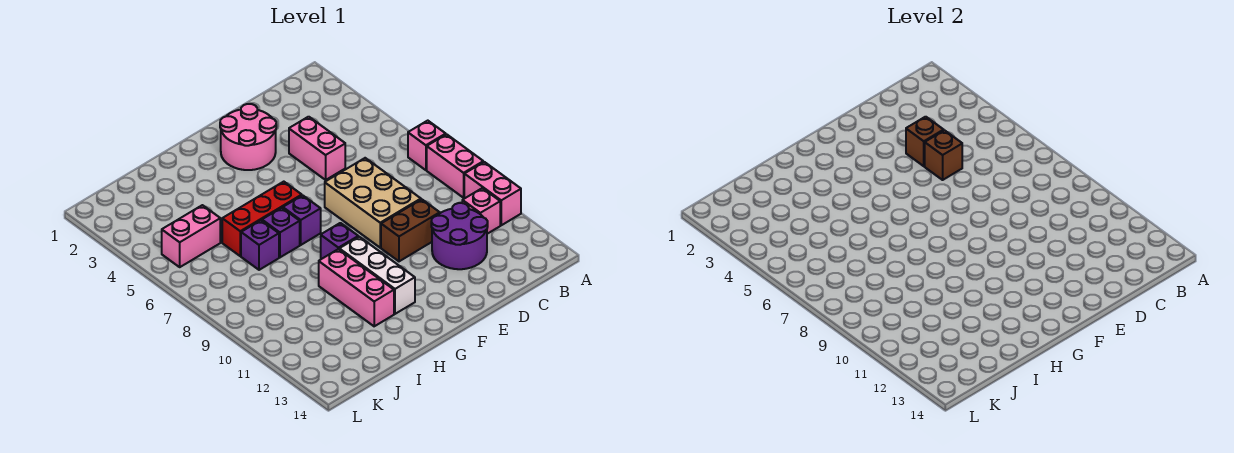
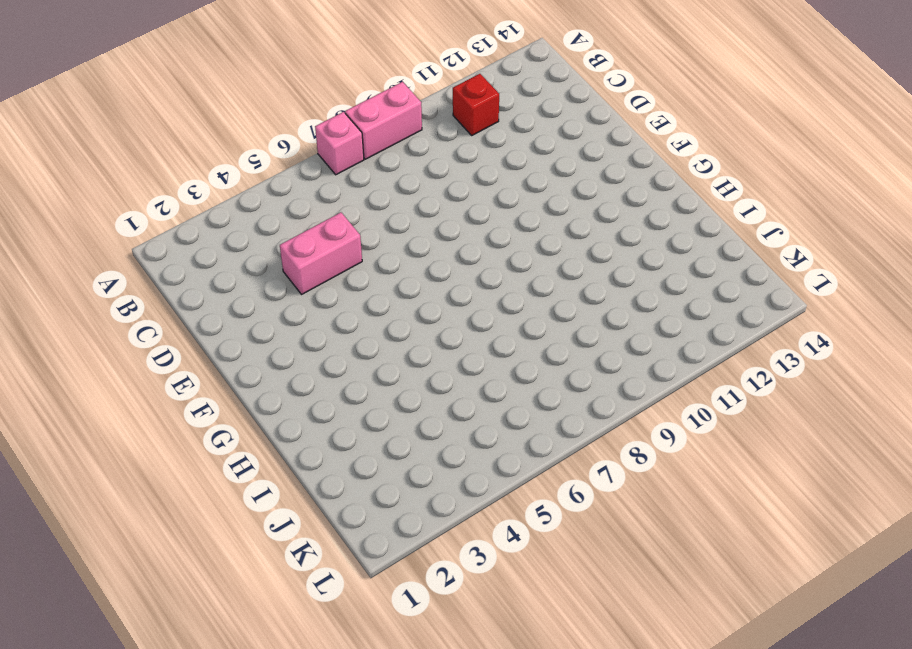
red brick B11 level 1 -> pink brick B11 level 1
none -> pink brick A10:A11 level 1
none -> purple round brick C11:D12 level 1
none -> tan brick D7:E9 level 1

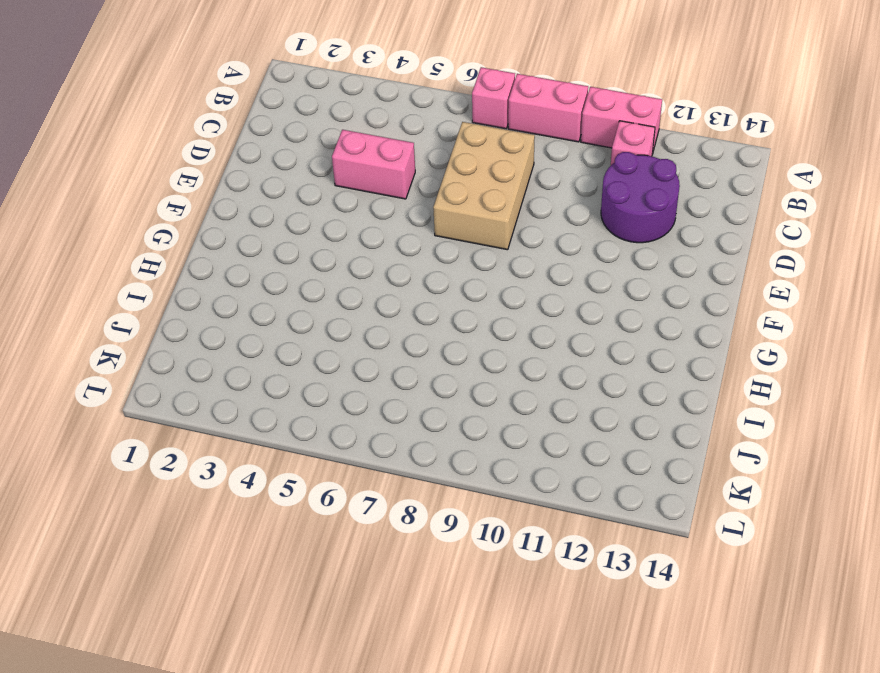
tan brick C7:E8 level 1 -> tan brick D7:E9 level 1
none -> brown brick D10:E10 level 1
none -> pink round brick E2:F3 level 1
none -> red brick G6:I6 level 1

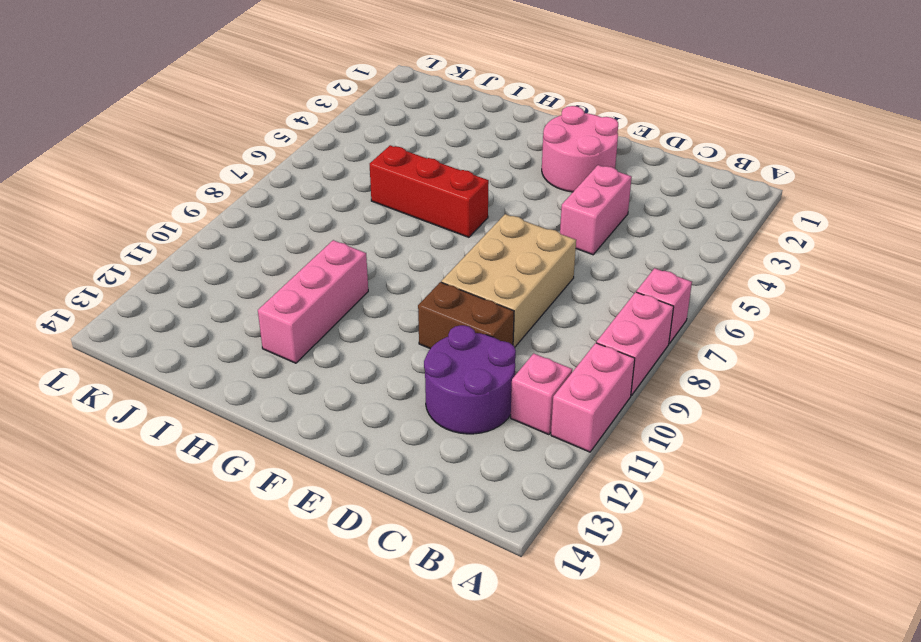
none -> purple brick G7 level 1
none -> purple brick G9 level 1
none -> white brick G10:G12 level 1

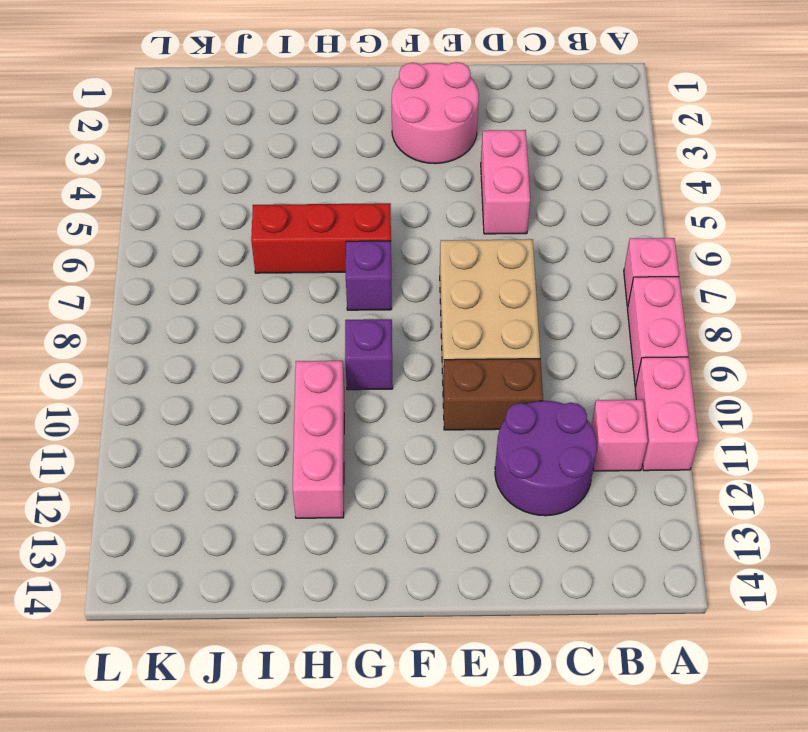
none -> white brick G10:G12 level 1
none -> purple brick H7 level 1
none -> purple brick I7 level 1

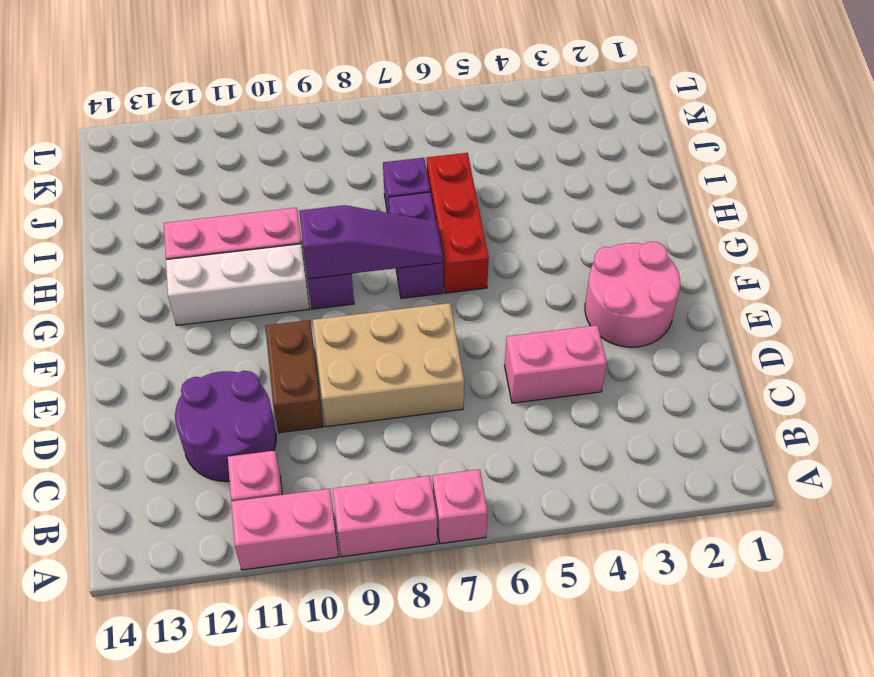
purple slope G7:G9 level 2 top 9 -> none
none -> pink brick J5:K5 level 1
none -> brown brick D4 level 2
none -> brown brick D5 level 2

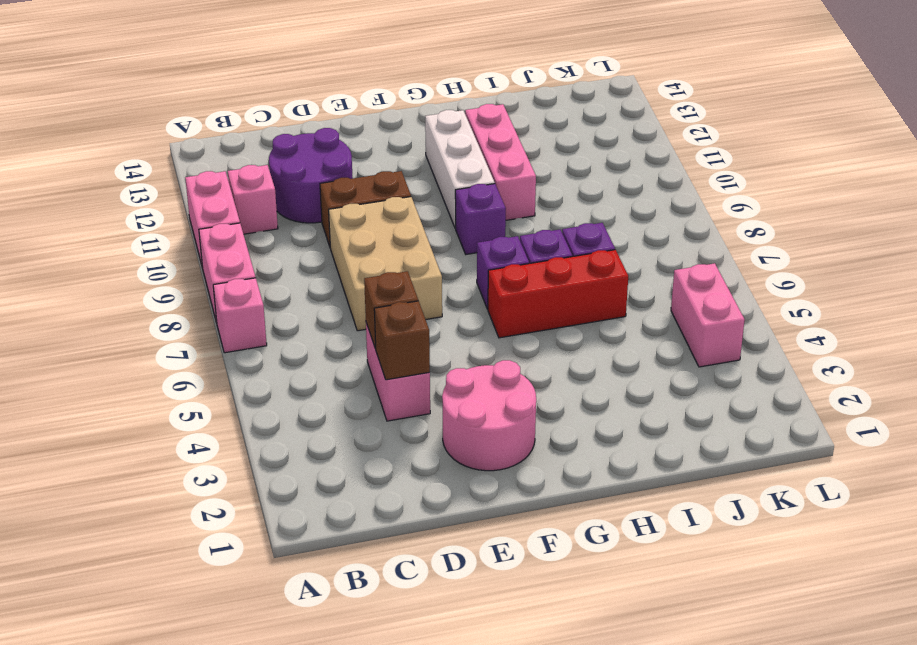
pink brick K4:K5 level 1 -> pink brick J5:K5 level 1

